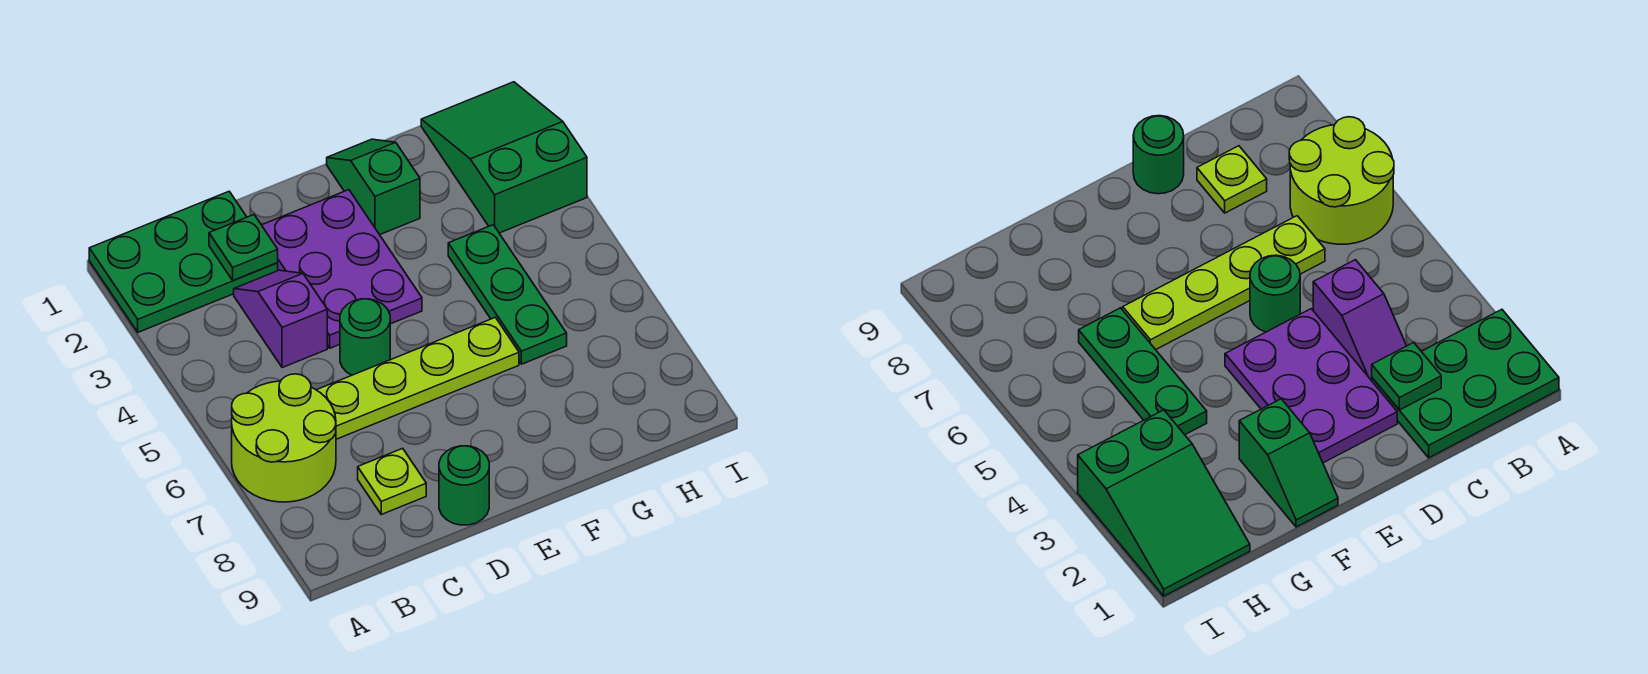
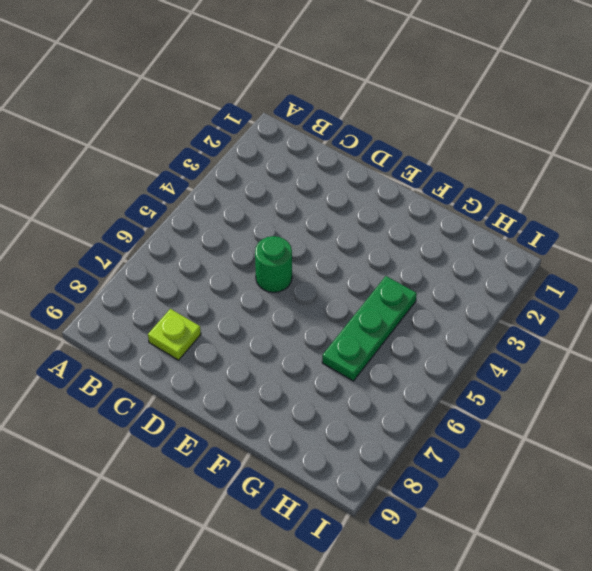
none -> green plate A1:C2 level 1
none -> lime round brick A6:B7 level 1
none -> purple slope C3:C4 level 1 top 4

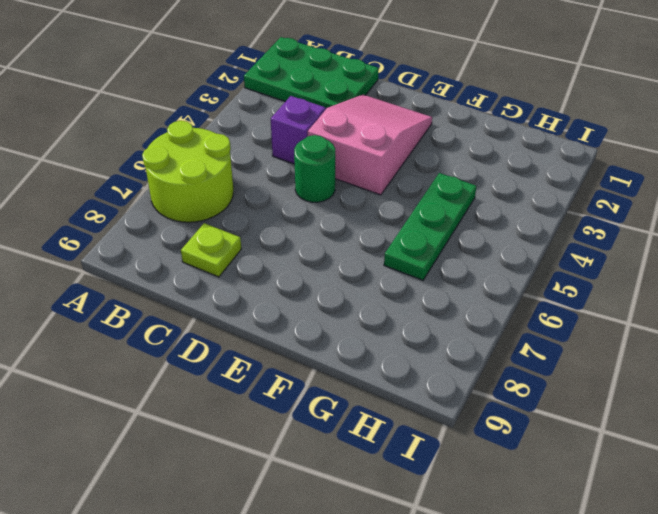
pink slope D2:E4 level 1 top 4 -> purple plate D2:E4 level 1
none -> lime plate C6:F6 level 1
none -> green round brick D9 level 1
none -> green slope F1:F2 level 1 top 2

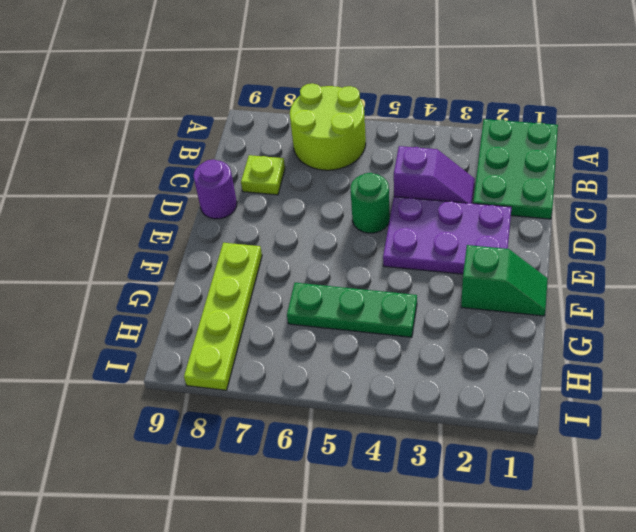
purple round brick D9 level 1 -> green round brick D9 level 1
lime plate F8:I8 level 1 -> lime plate C6:F6 level 1
none -> green slope H1:I3 level 1 top 3
none -> green plate C2 level 2

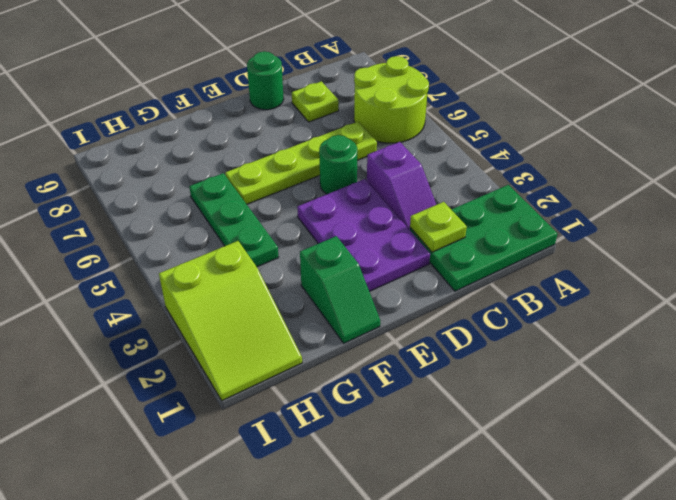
lime plate C2 level 2 -> green plate C2 level 2
lime slope H1:I3 level 1 top 3 -> green slope H1:I3 level 1 top 3

